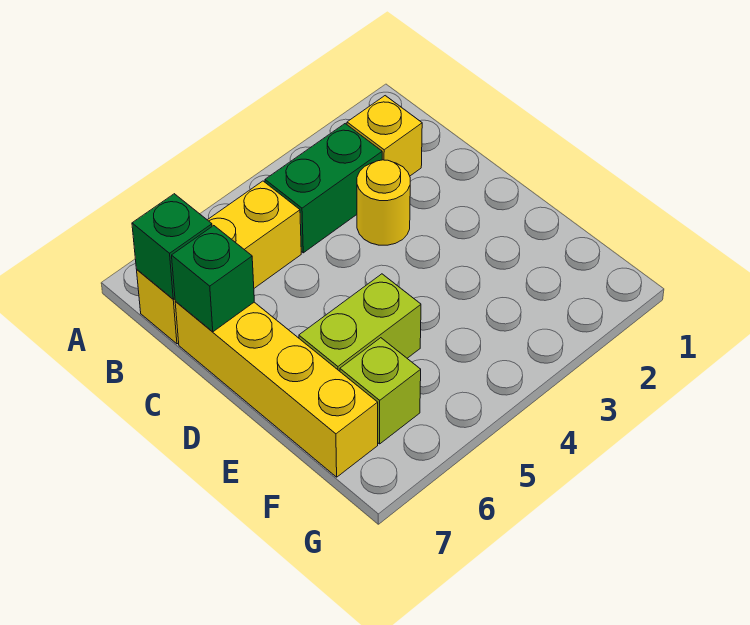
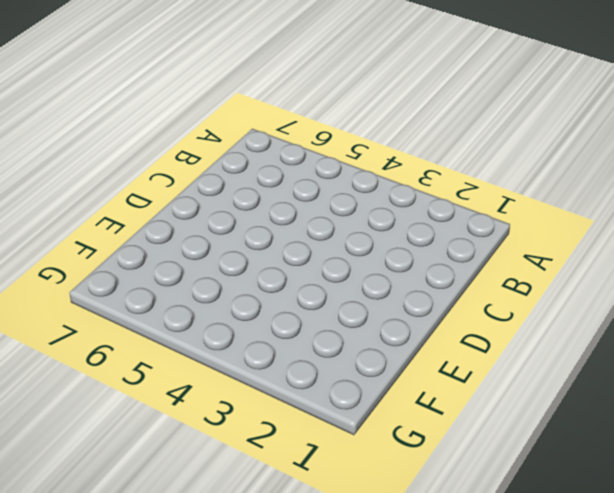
none -> yellow brick B2 level 1
none -> green brick B3:B4 level 1

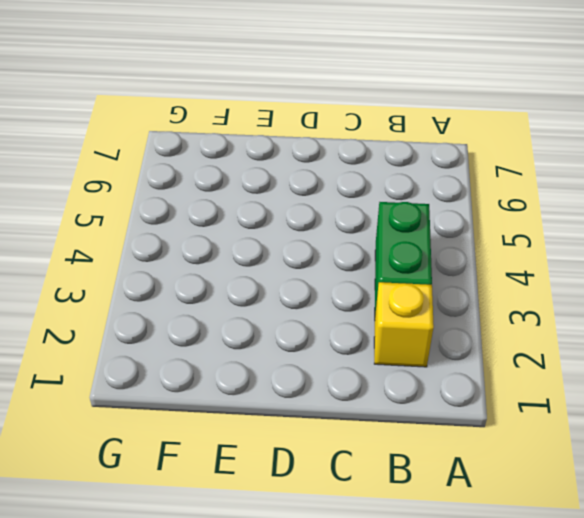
none -> yellow brick B5:B7 level 1
none -> yellow round brick C3 level 1

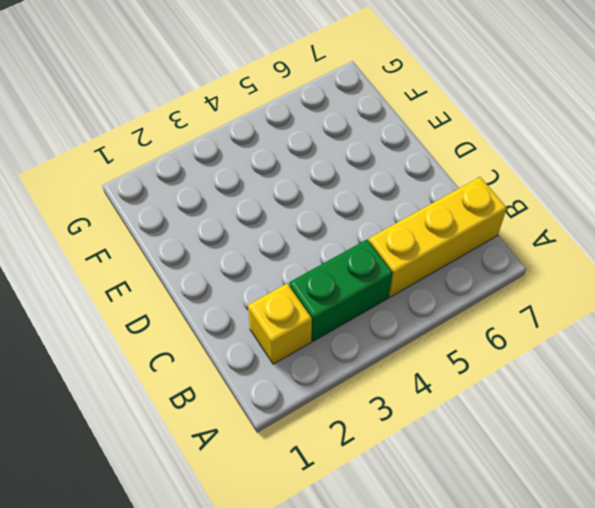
none -> yellow round brick C3 level 1
none -> yellow brick C7:F7 level 1

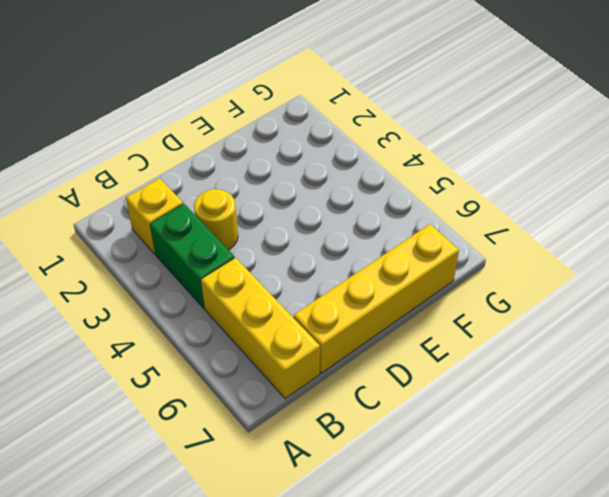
none -> lime brick E5:E6 level 1
none -> lime brick F6 level 1

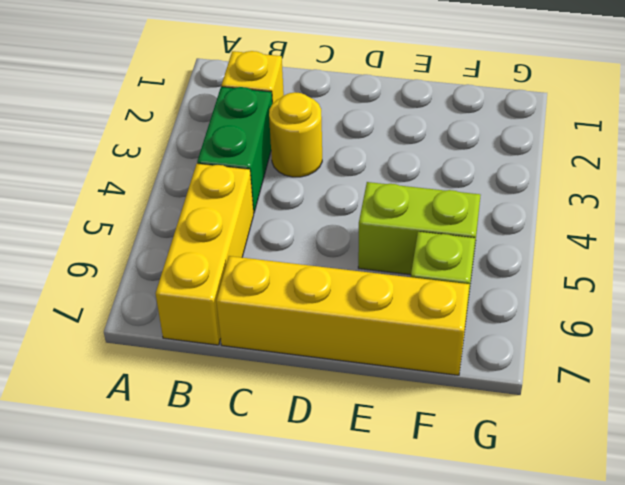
lime brick E5:F5 level 1 -> lime brick E5:E6 level 1
none -> green brick B7 level 2
none -> green brick C7 level 2

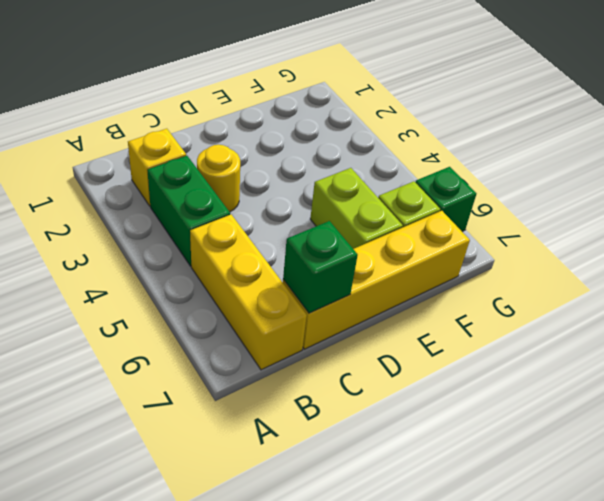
green brick G6 level 1 -> green brick B7 level 2

